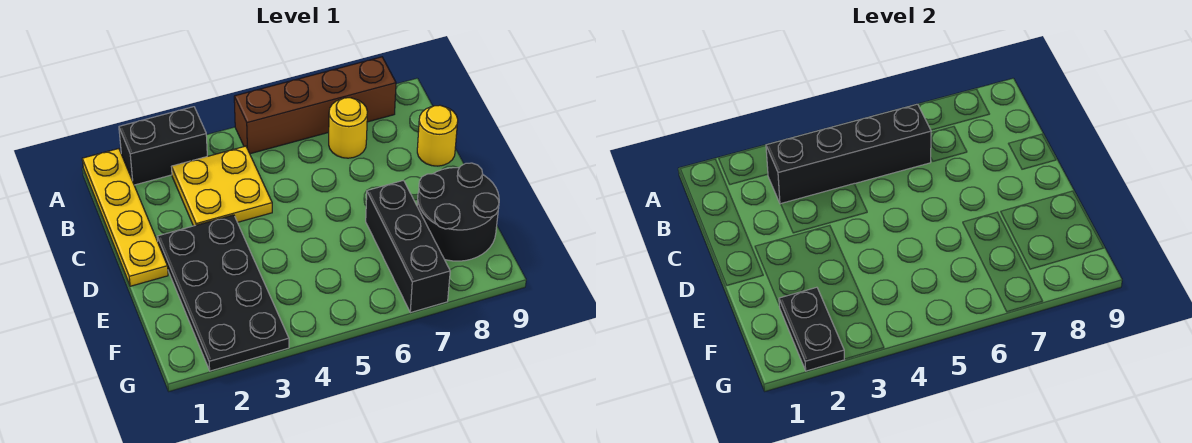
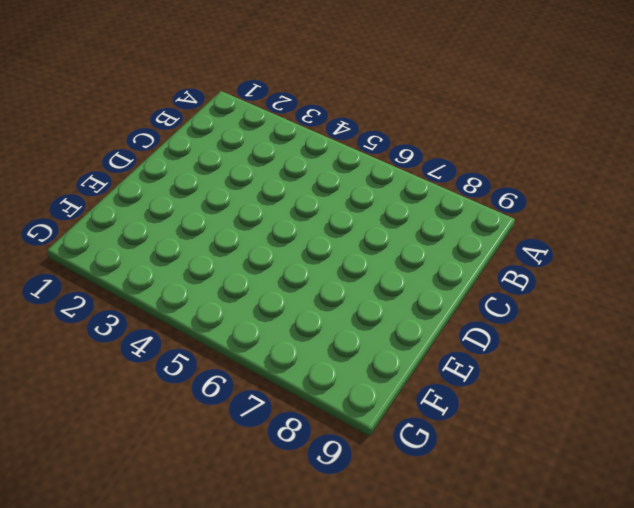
none -> yellow plate A1:D1 level 1
none -> black brick A2:A3 level 1

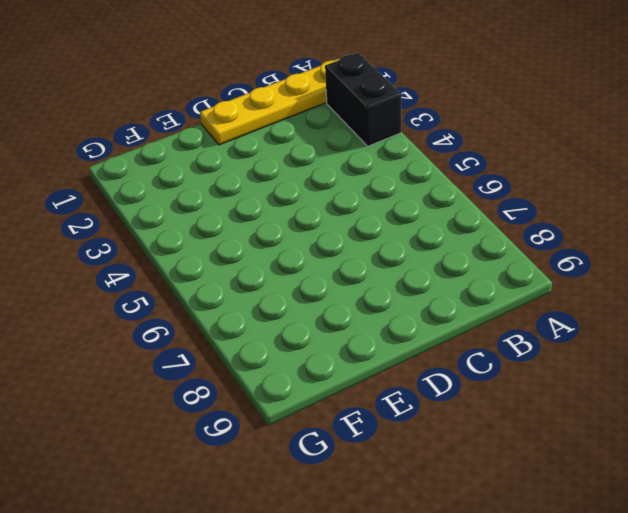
none -> brown brick A5:A8 level 1
none -> yellow plate B3:C4 level 1

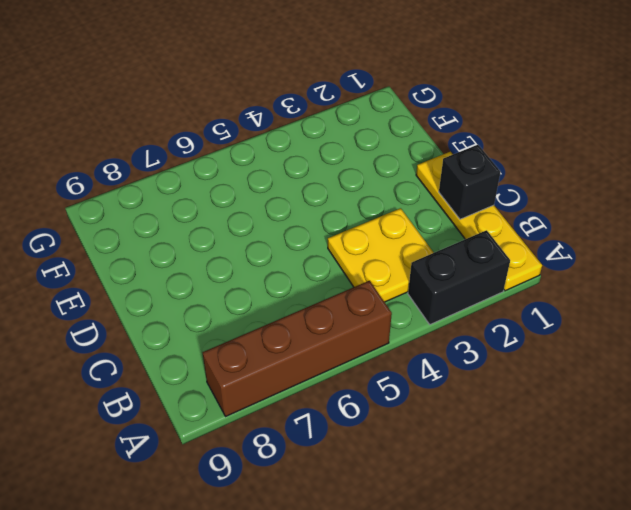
black brick C1 level 2 -> none
none -> yellow round brick B7 level 1
none -> yellow round brick C9 level 1

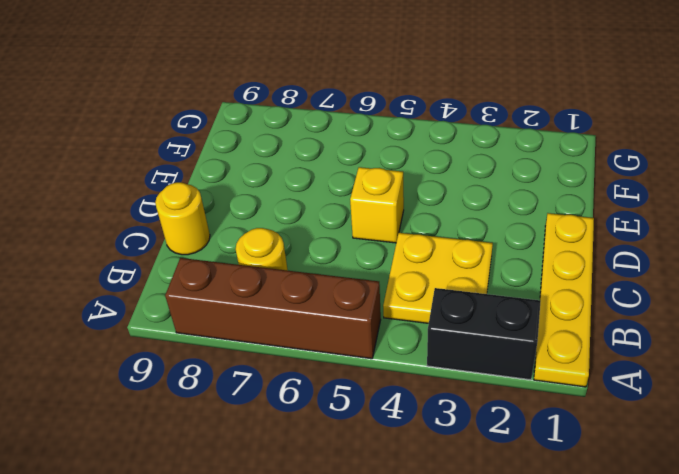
yellow brick D5 level 1 -> none
none -> black plate D2:G3 level 1
none -> black brick E7:G7 level 1

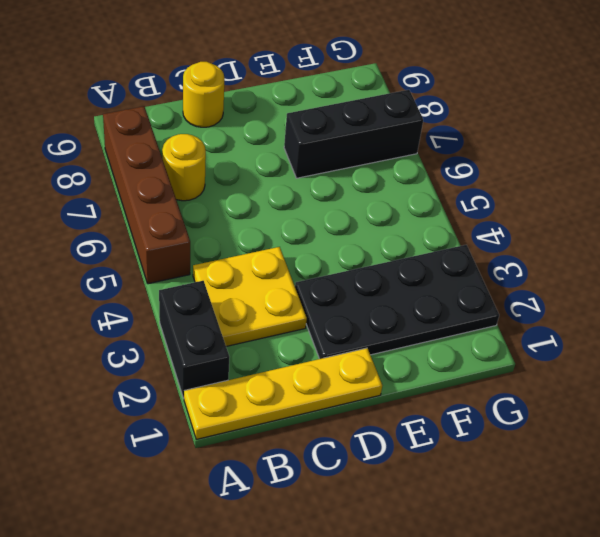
none -> black round brick E8:F9 level 1
none -> black brick B3:B6 level 2

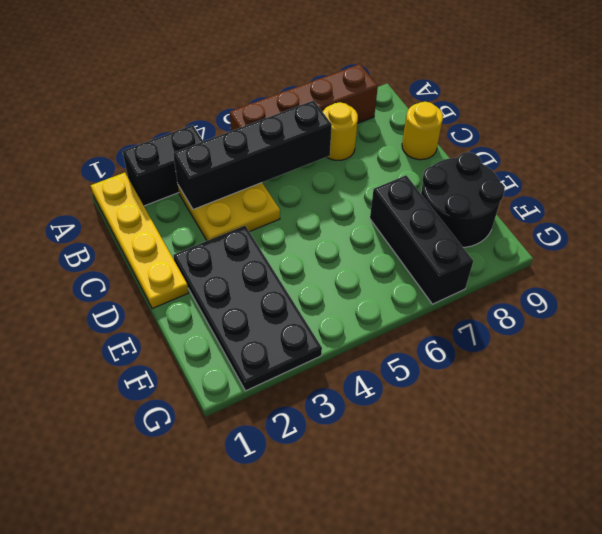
none -> black plate F2:G2 level 2

